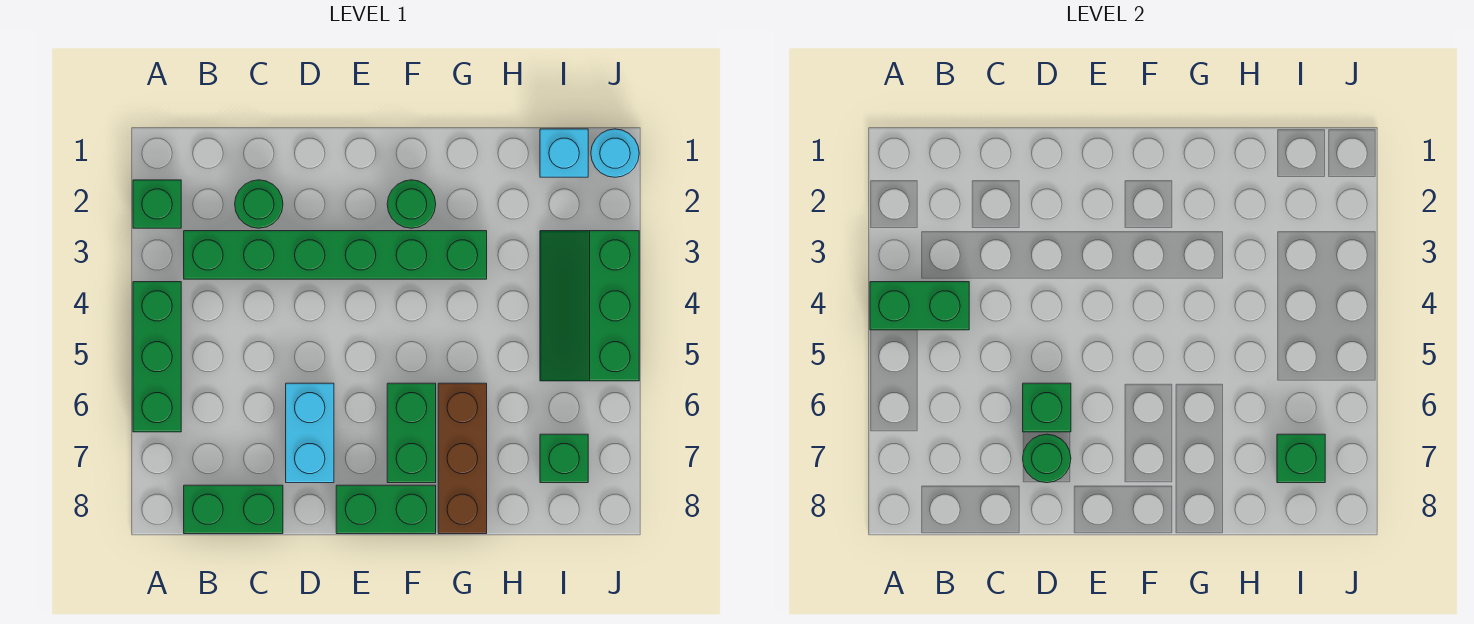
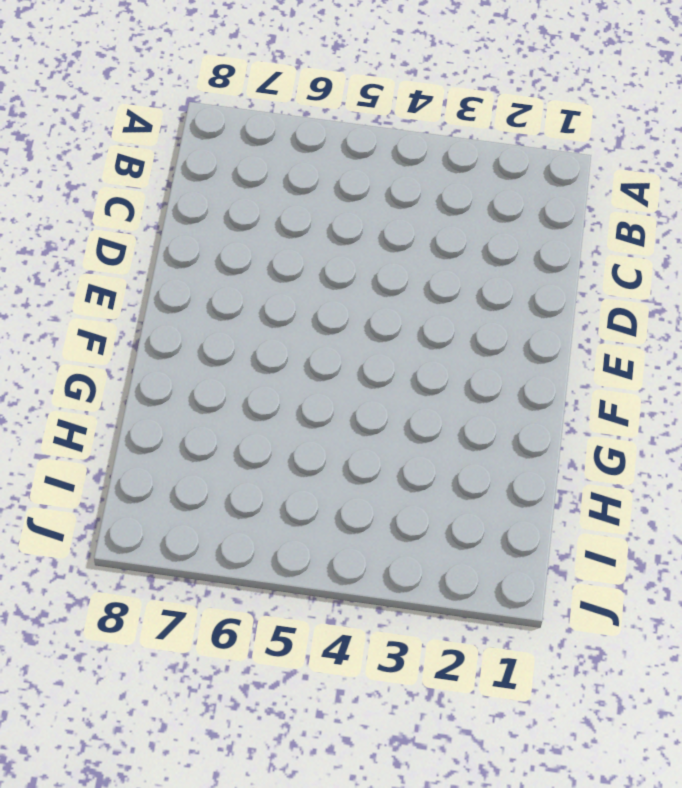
none -> green brick A2 level 1
none -> green brick A4:A6 level 1
none -> green brick B3:G3 level 1

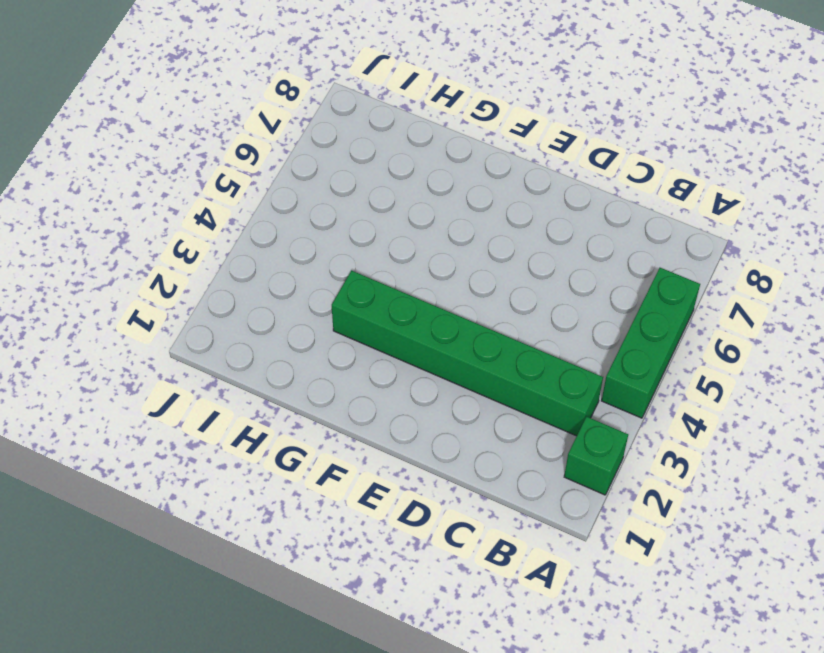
none -> green brick B8:C8 level 1
none -> green round brick C2 level 1
none -> cyan brick D6:D7 level 1

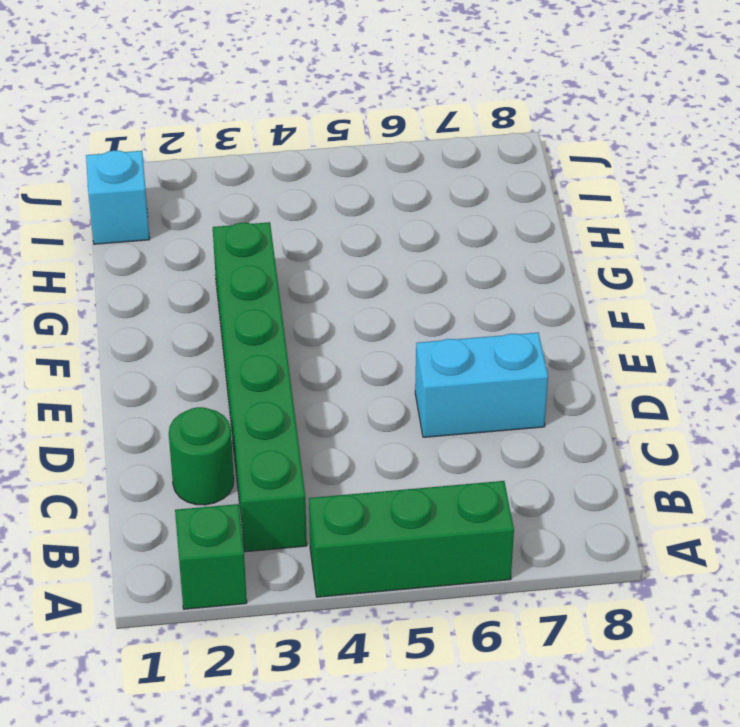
none -> green brick B8:C8 level 1
none -> green brick E8:F8 level 1
none -> green round brick F2 level 1

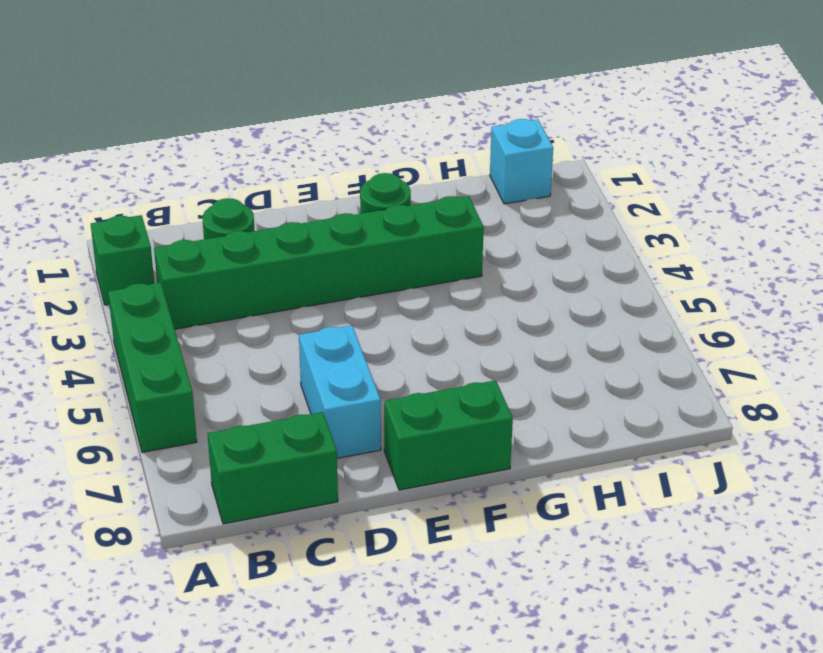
none -> green brick F6:F7 level 1
none -> brown brick G6:G8 level 1
none -> green slope I3:J5 level 1 top J

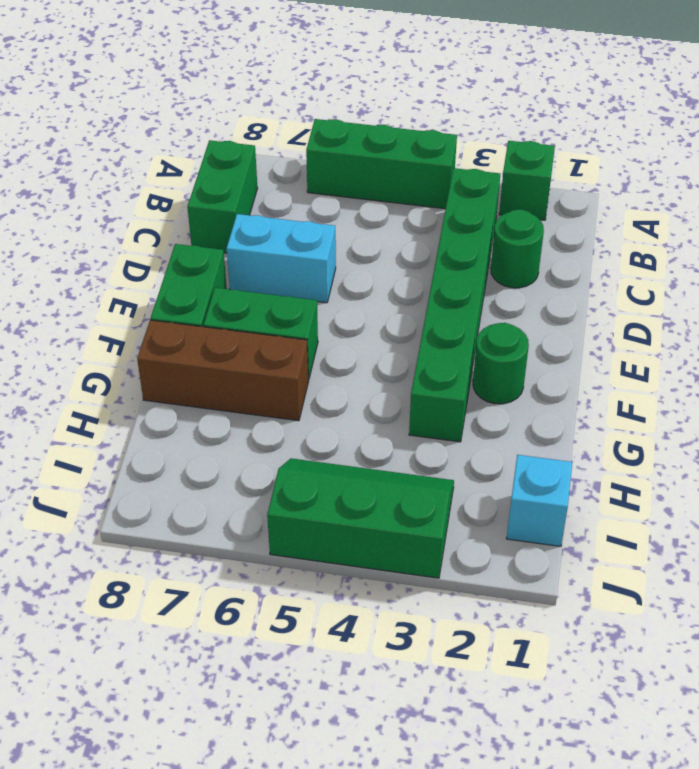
none -> green brick I7 level 1
none -> cyan round brick J1 level 1
none -> green brick A4:B4 level 2

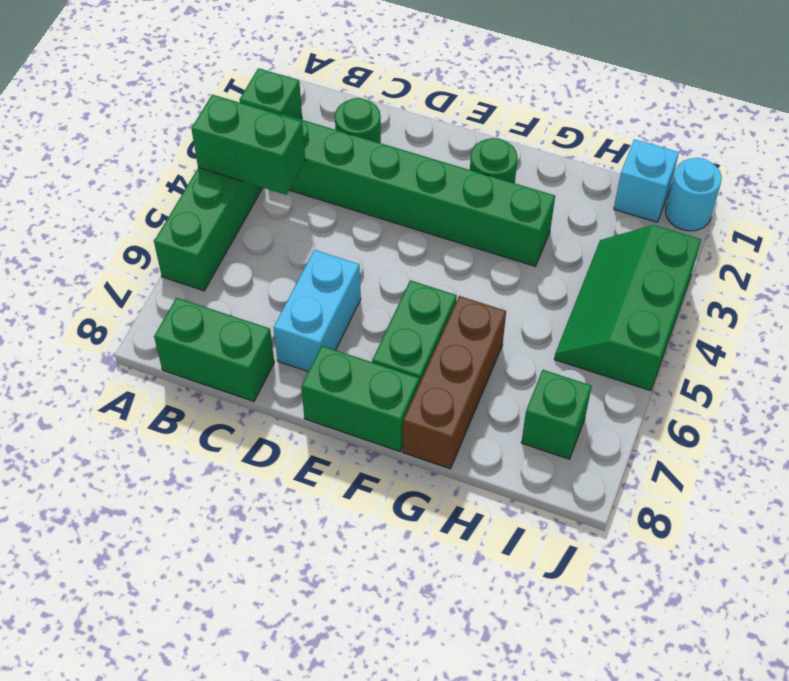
none -> green brick D6 level 2
none -> green round brick D7 level 2
none -> green brick I7 level 2

